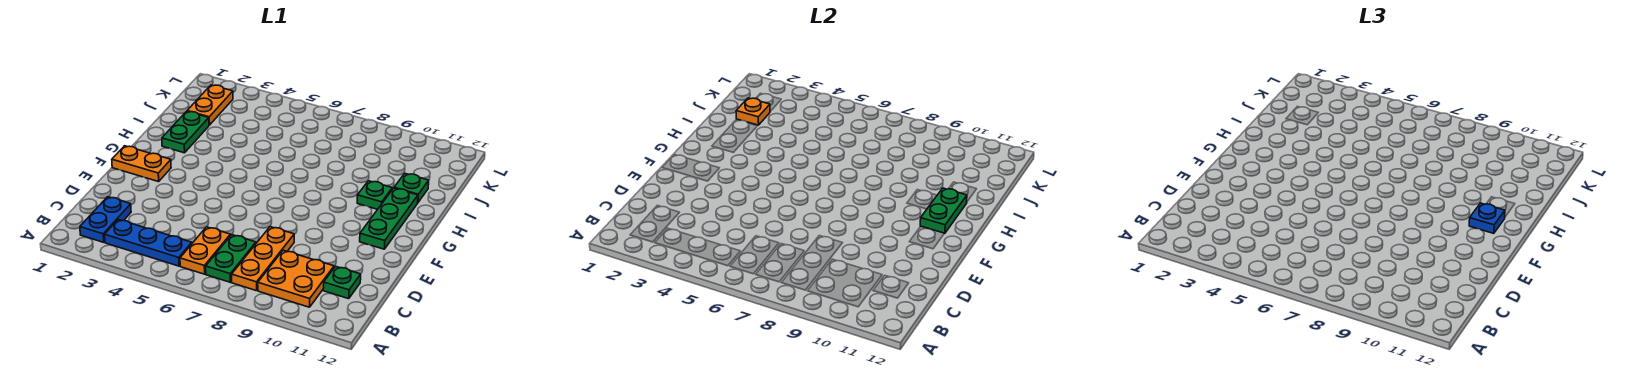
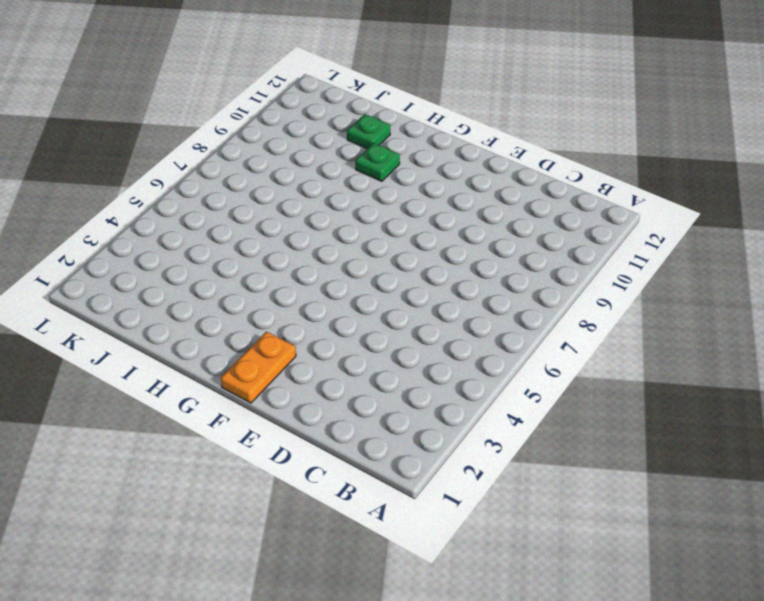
none -> blue plate B2:C2 level 1
none -> blue plate B3:B5 level 1
none -> orange plate B6:C6 level 1

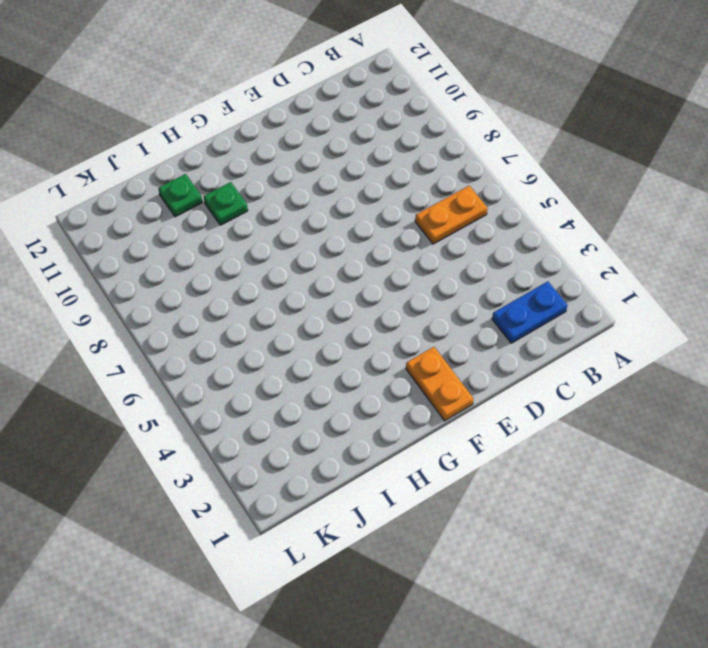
none -> blue plate B3:B5 level 1
none -> green plate B7:C7 level 1
none -> orange plate B8:D8 level 1

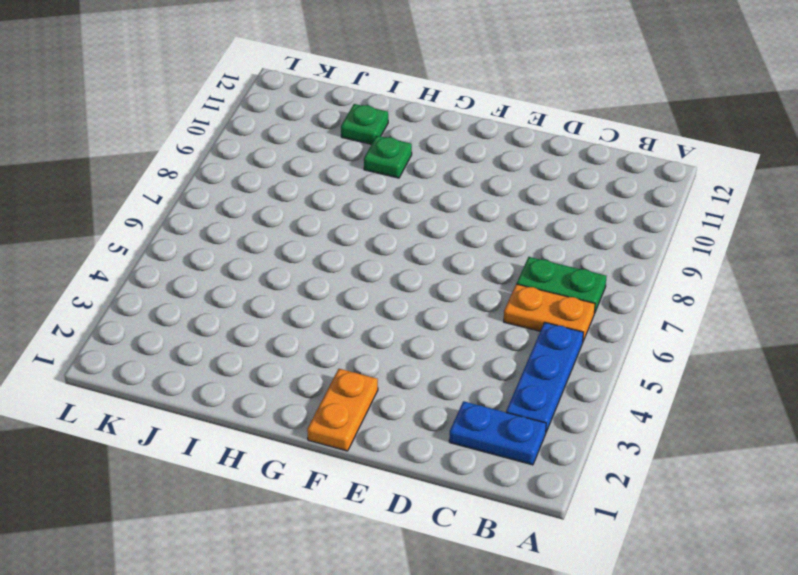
none -> orange plate B8:D8 level 1
none -> orange plate B9:C10 level 1
none -> green plate C11 level 1

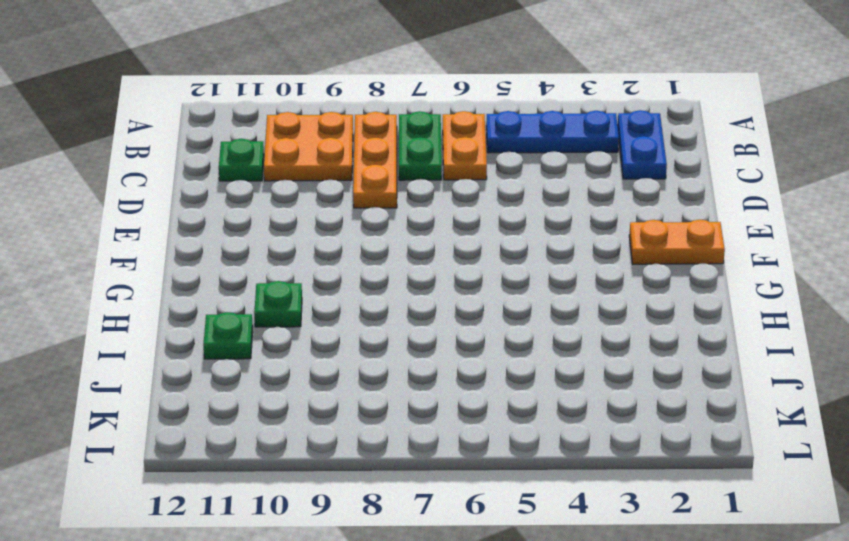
none -> green plate F11:H11 level 1
none -> green plate H2:I2 level 1
none -> orange plate J2:K2 level 1

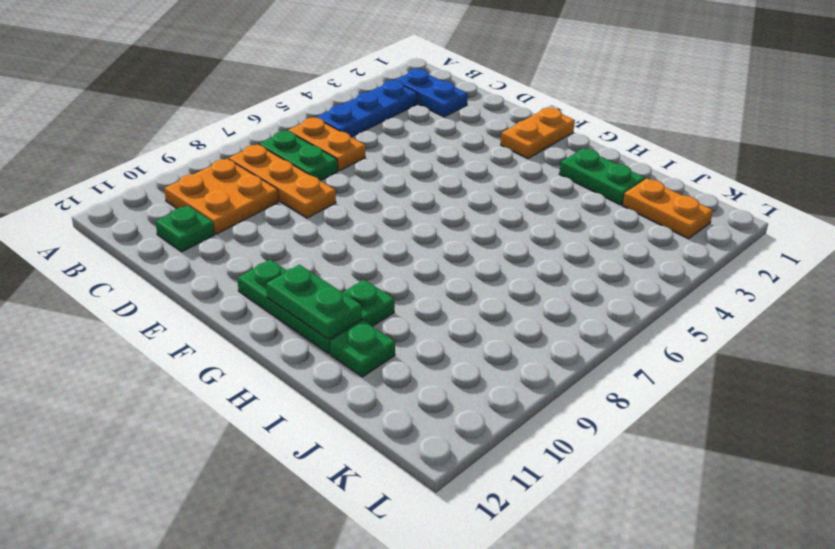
none -> orange plate J2 level 2
none -> blue plate G11 level 3

